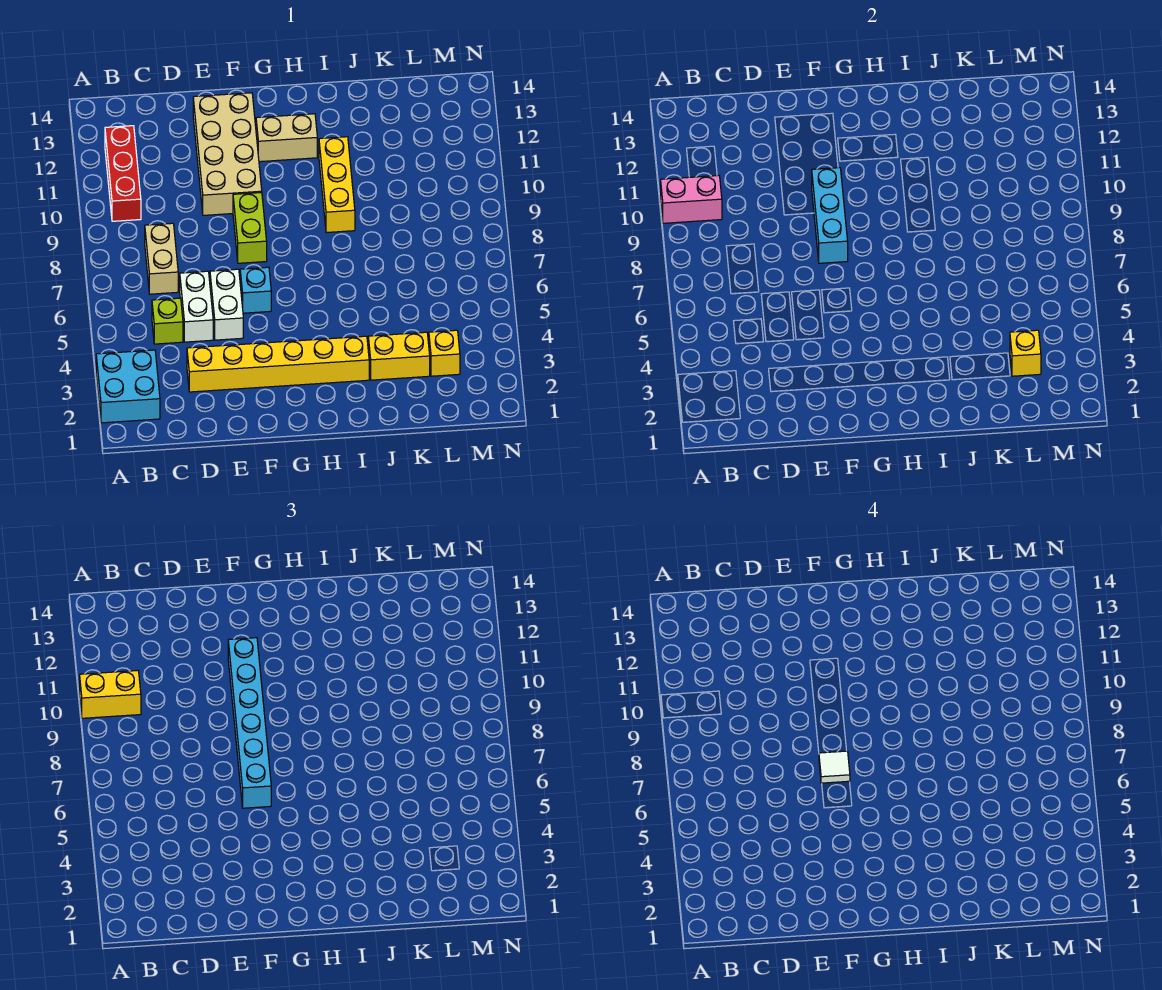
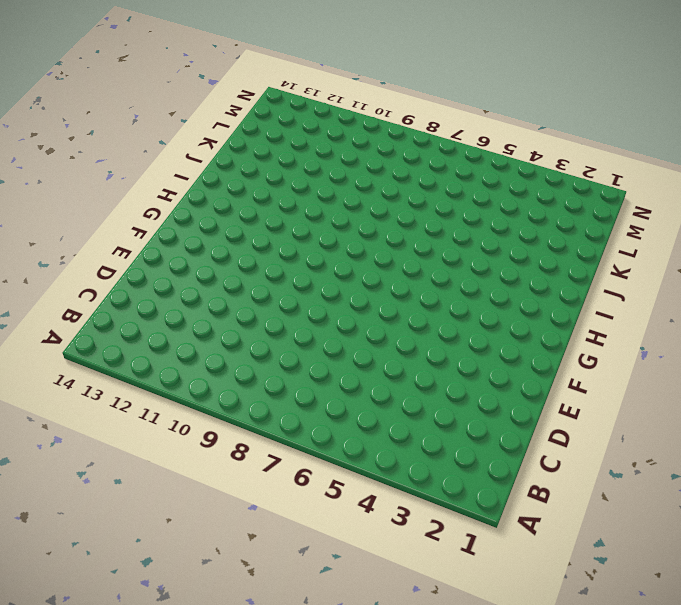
none -> cyan brick A2:B3 level 1
none -> red brick B10:B12 level 1
none -> lime brick C5 level 1

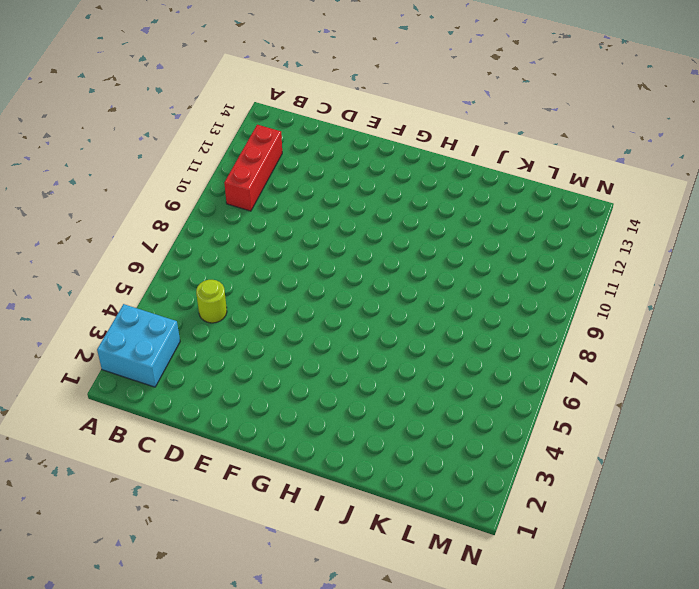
lime round brick C5 level 1 -> lime brick C5 level 1
none -> tan brick C7:C8 level 1
none -> yellow brick D3:I3 level 1
none -> white brick D5:D6 level 1

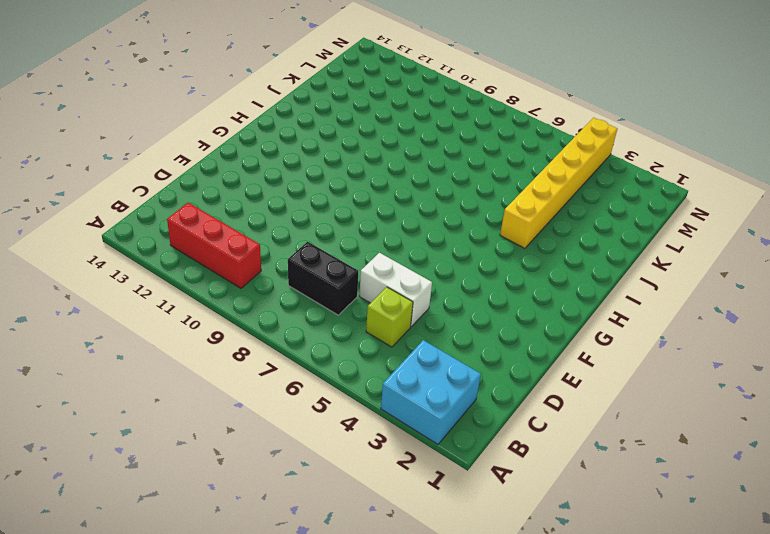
black brick C7:C8 level 1 -> tan brick C7:C8 level 1
yellow brick I4:N4 level 1 -> yellow brick D3:I3 level 1
none -> white brick E5:E6 level 1
none -> tan brick E10:F13 level 1
none -> cyan brick F6 level 1

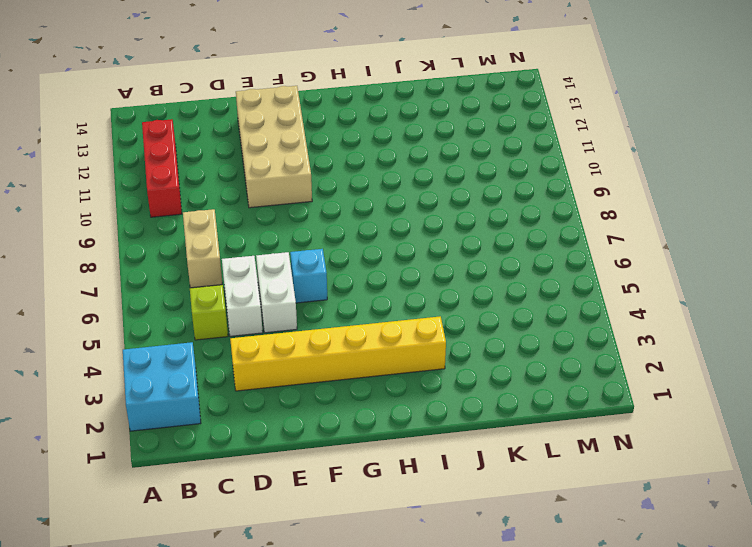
none -> lime brick F8:F9 level 1
none -> tan brick G12:H12 level 1
none -> yellow brick I9:I11 level 1

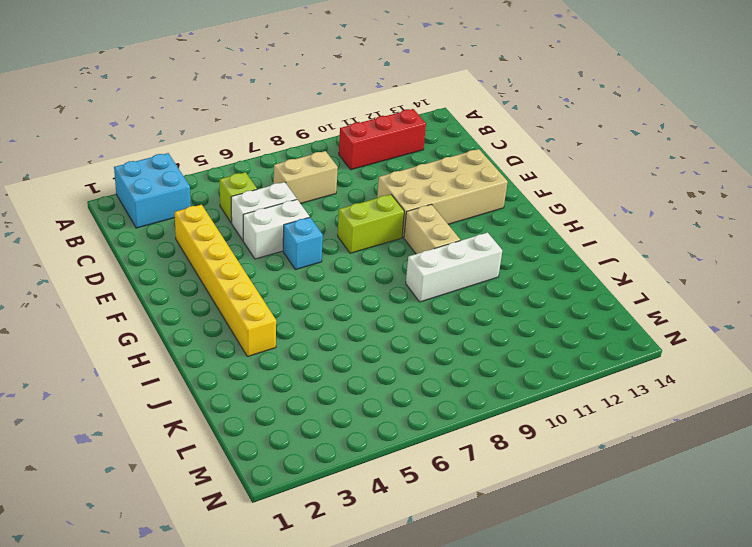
tan brick G10:H10 level 1 -> tan brick G12:H12 level 1
white brick I9:I11 level 1 -> yellow brick I9:I11 level 1
none -> yellow brick J3:K3 level 1
none -> yellow brick L3 level 1
none -> pink brick A10:B10 level 2

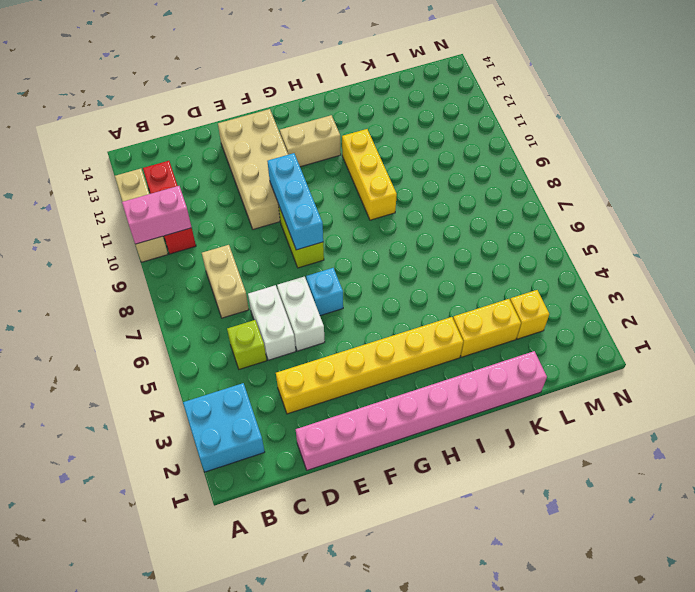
tan brick A10:A12 level 1 -> none
pink brick D1:K1 level 1 -> none
none -> yellow brick L3 level 2
none -> yellow brick A10:B10 level 3
none -> cyan brick F6:F11 level 3

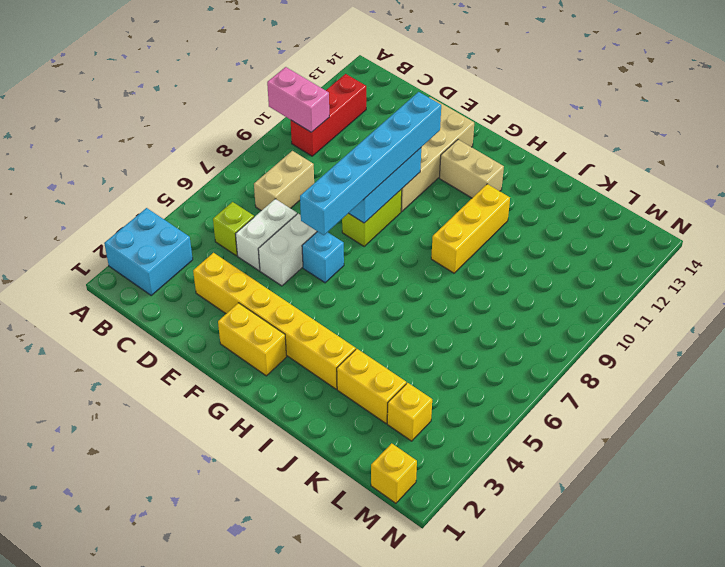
yellow brick F2:G2 level 1 -> yellow brick A10:B10 level 3
yellow brick M1 level 1 -> yellow brick L3 level 2
none -> white tile F7 level 4

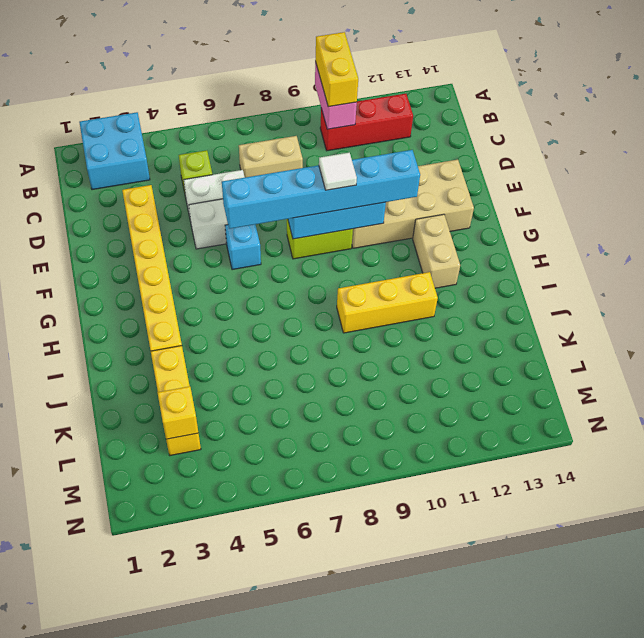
white tile F9 level 4 -> white tile F7 level 4

